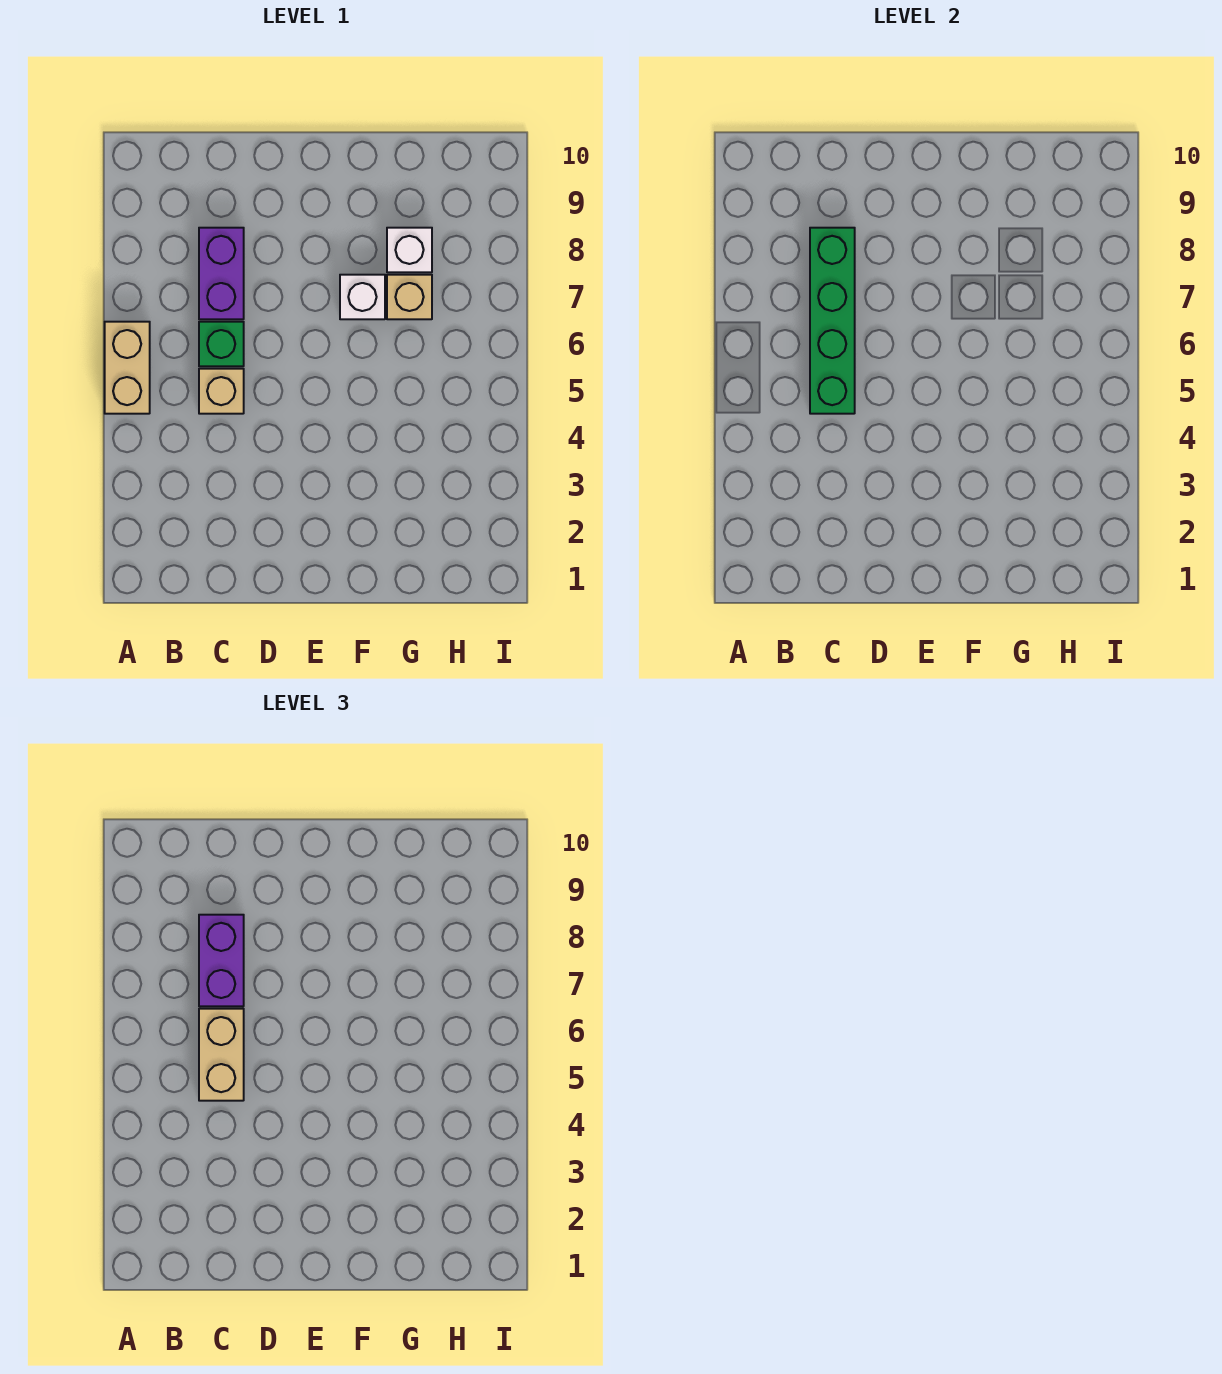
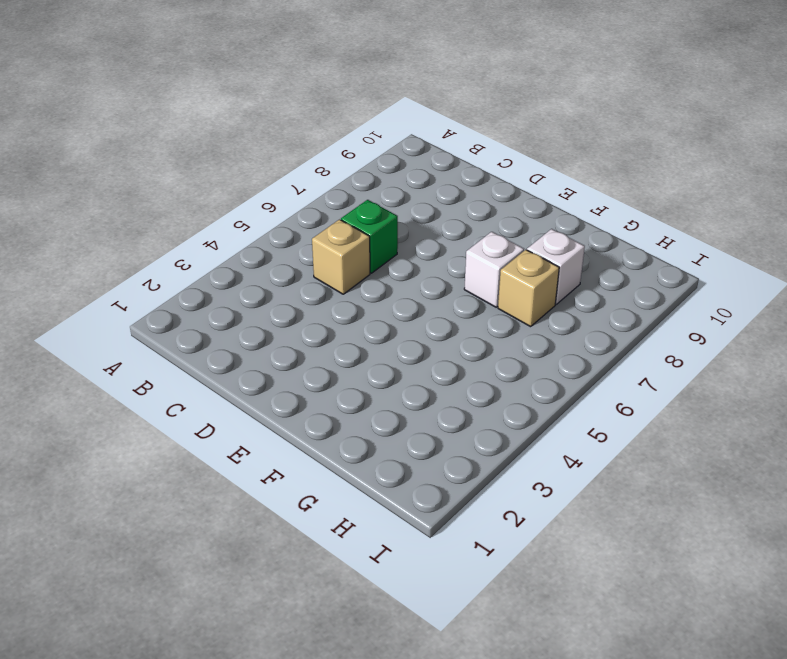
none -> tan brick A5:A6 level 1
none -> purple brick C7:C8 level 1

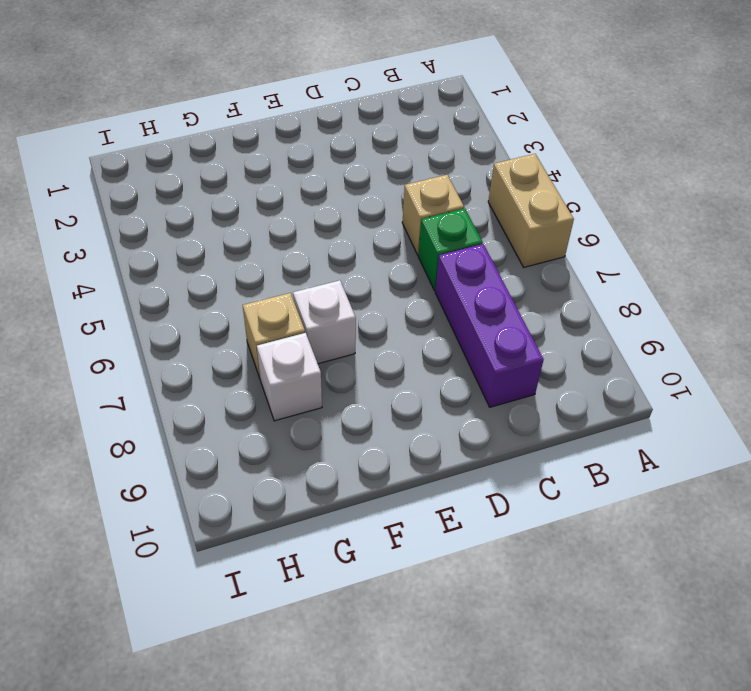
purple brick C7:C9 level 1 -> purple brick C7:C8 level 1
none -> green brick C5:C8 level 2
none -> tan brick C5:C6 level 3

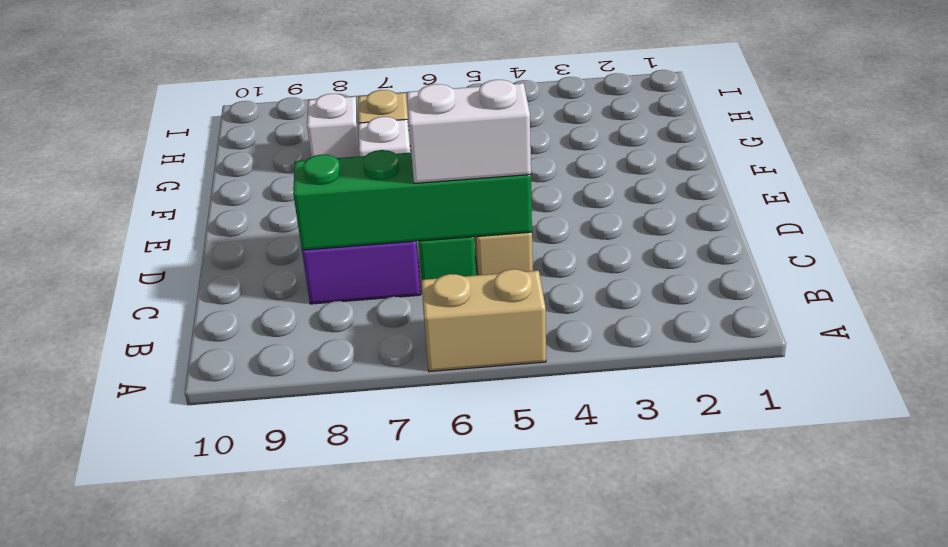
white brick C5:C6 level 3 -> tan brick C5:C6 level 3
none -> purple brick C7:C8 level 3

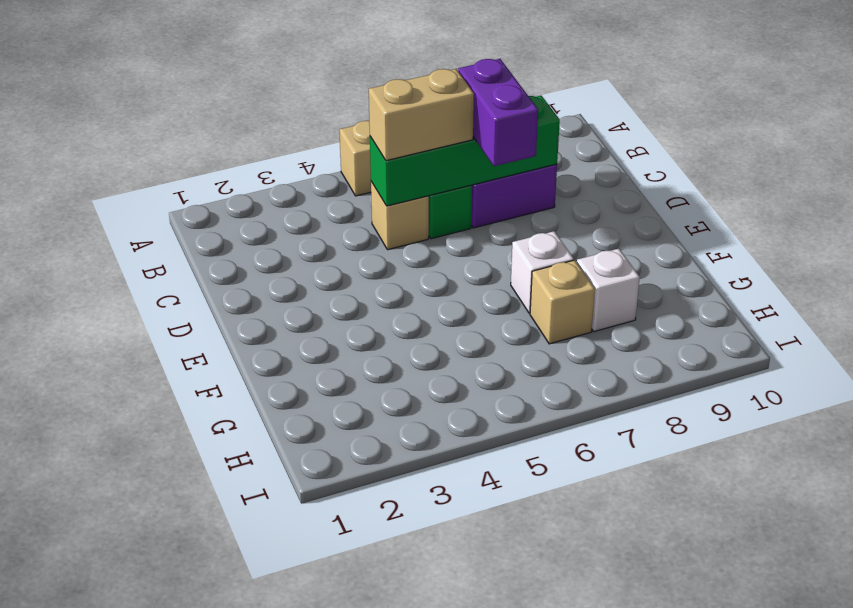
purple brick C7:D7 level 3 -> purple brick C7:C8 level 3

